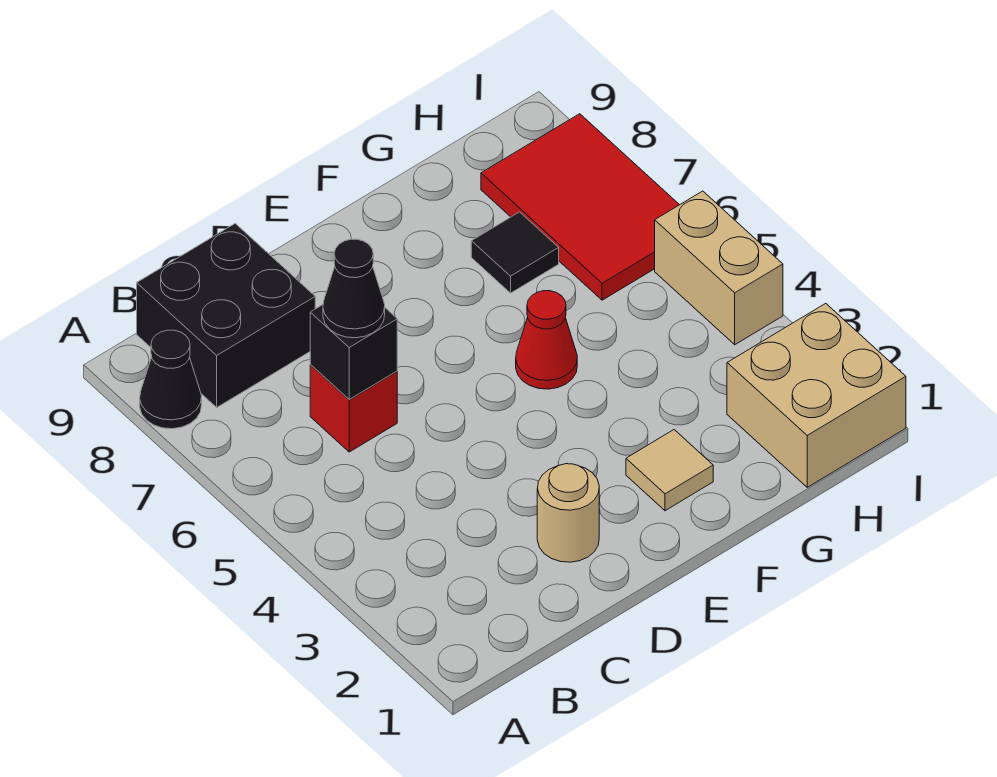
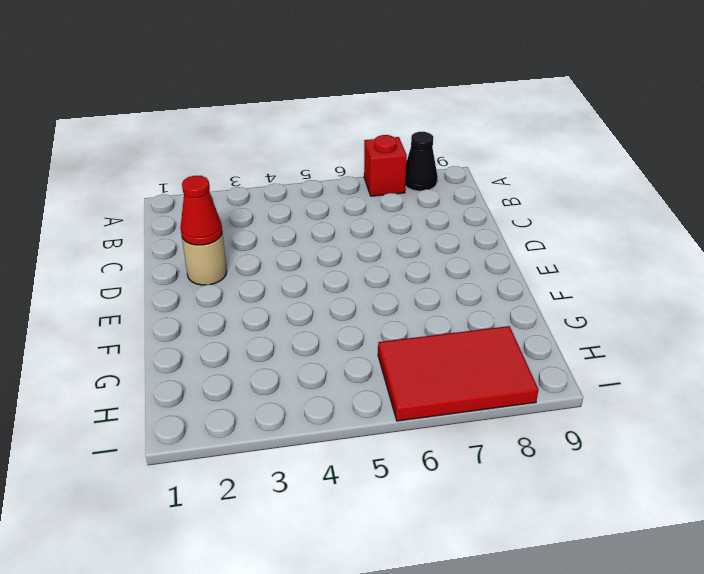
red brick A7 level 1 -> red brick C6 level 1
red cone D2 level 2 -> red cone F5 level 1
none -> black brick B8:C9 level 1
none -> tan tile F2 level 1
none -> black tile G7 level 1

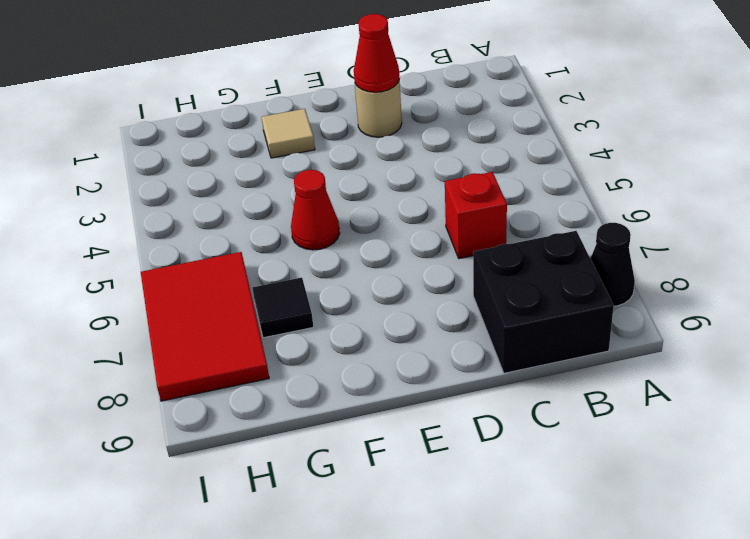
red cone D2 level 2 -> none
none -> tan brick H1:I2 level 1
none -> tan brick I4:I5 level 1
none -> black brick C6 level 2

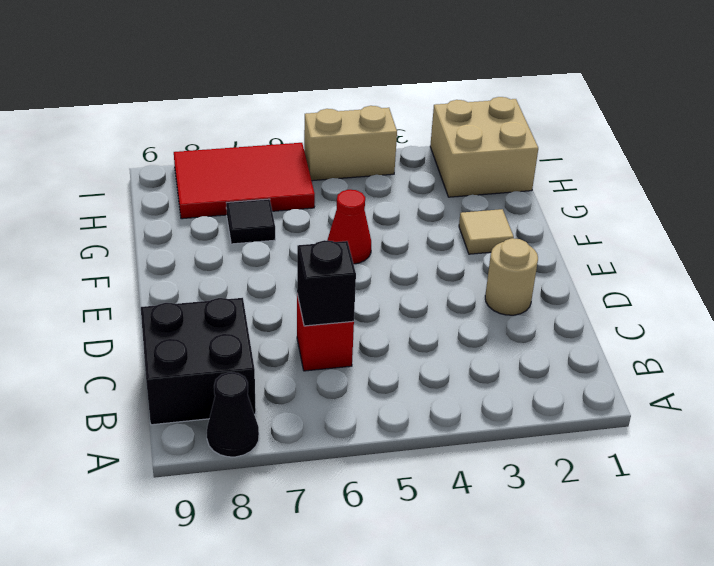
none -> black cone C6 level 3

